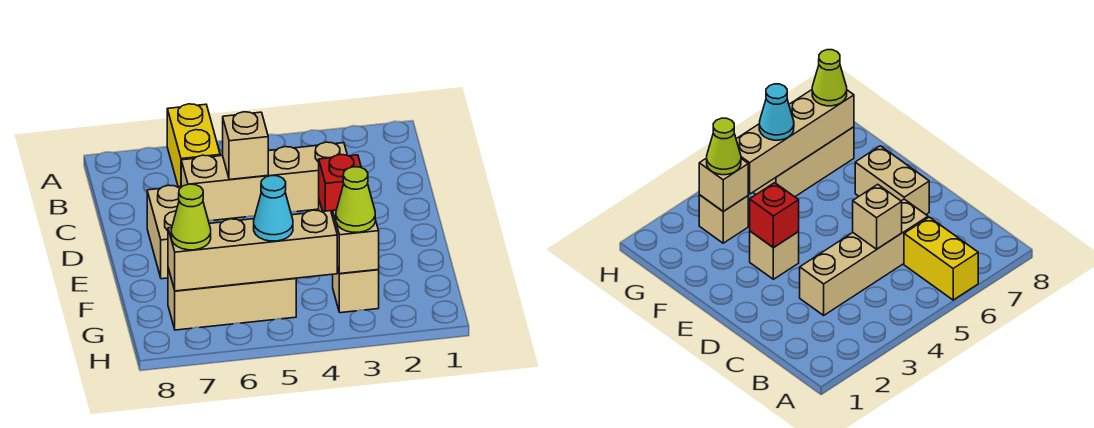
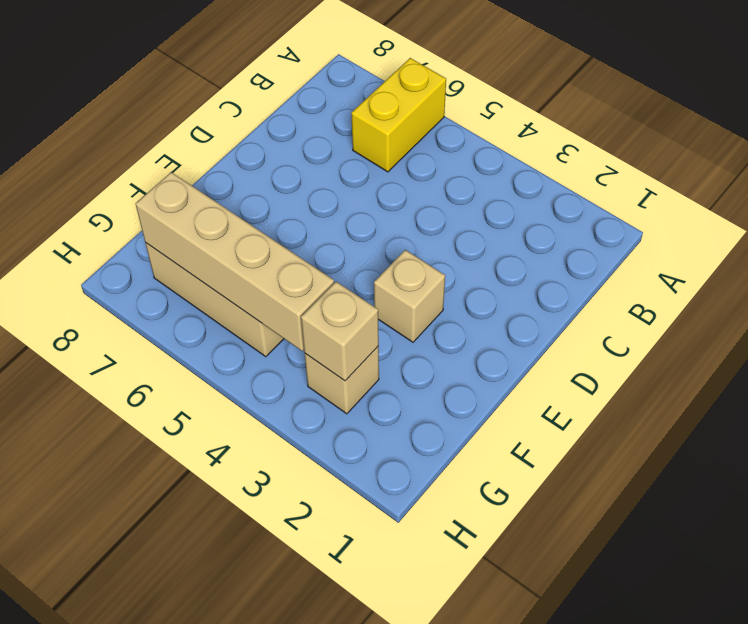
none -> tan brick C3:C6 level 1
none -> tan brick D7:E7 level 1
none -> tan brick C5 level 2

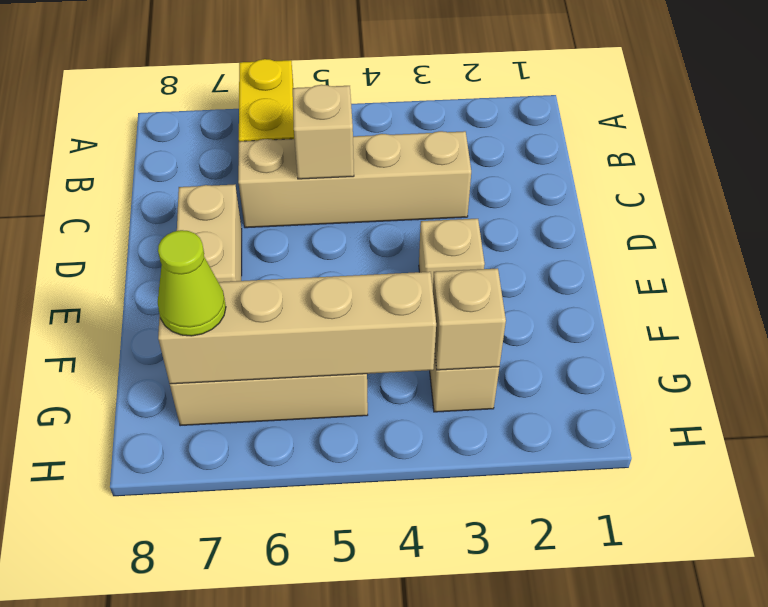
none -> red brick E3 level 2
none -> lime cone G3 level 3
none -> cyan cone G5 level 3

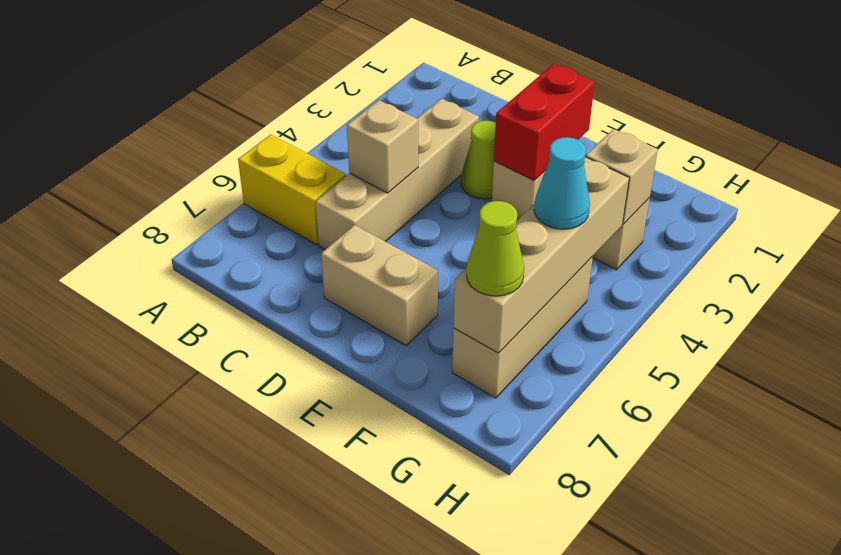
lime cone D3 level 1 -> lime cone G3 level 3
red brick E2:E3 level 2 -> red brick E3 level 2

